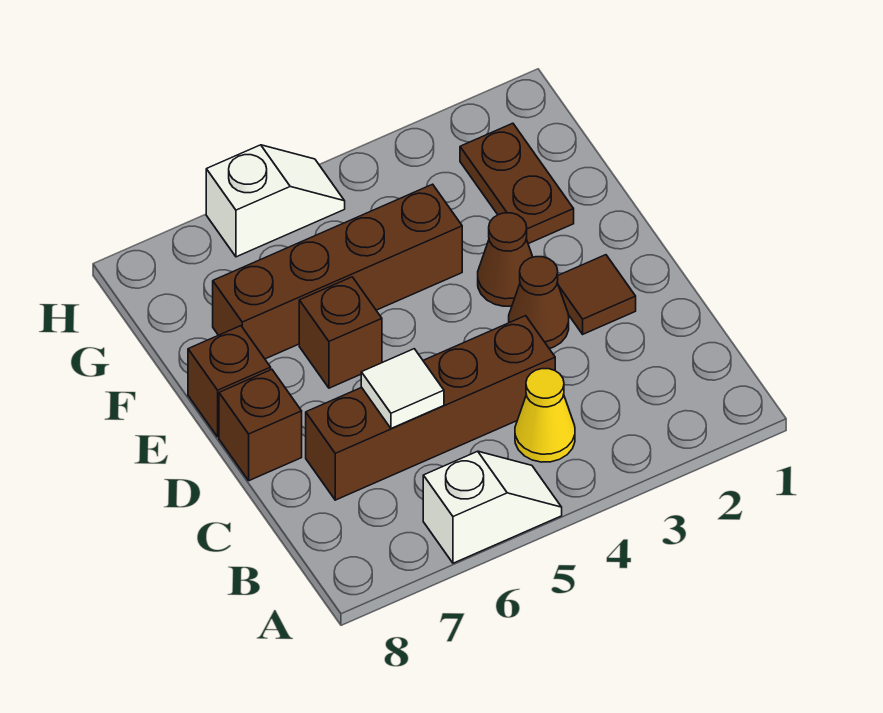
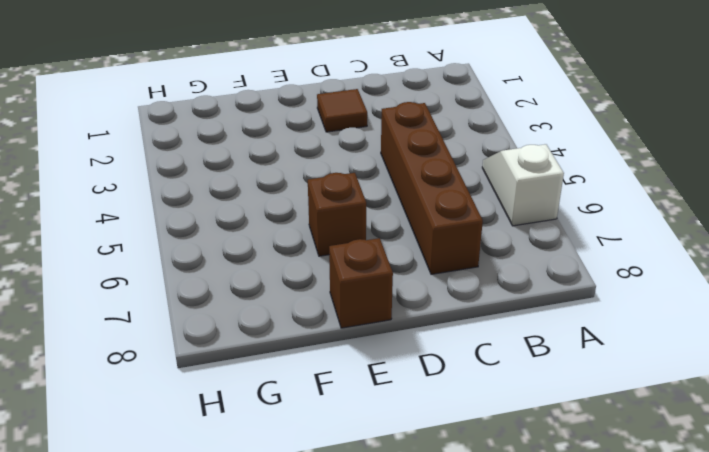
none -> yellow cone B4 level 1
none -> brown cone D3 level 1
none -> brown brick D8 level 1

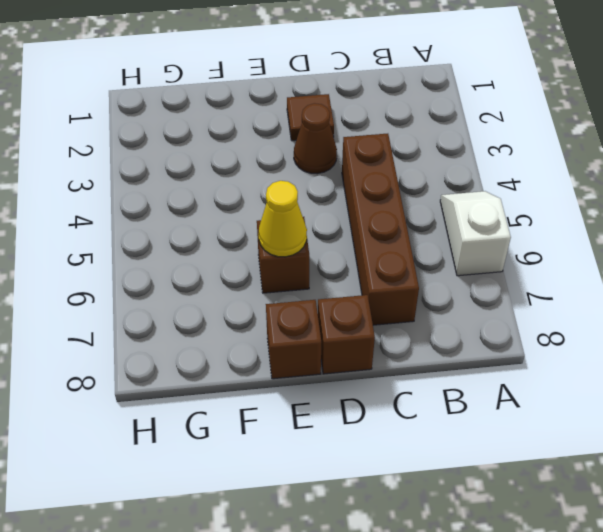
yellow cone E6 level 2 -> yellow cone B4 level 1
none -> brown cone E3 level 1
none -> brown plate F2:G2 level 1
none -> brown brick F4:F7 level 1

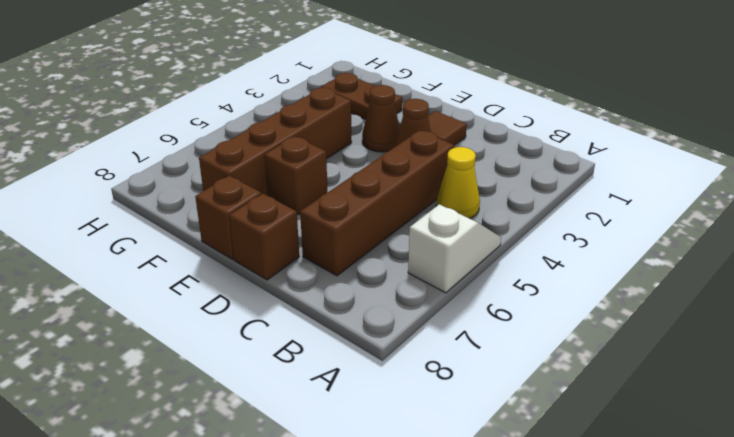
none -> white slope H5:H6 level 1 top 6
none -> white tile C6 level 2

